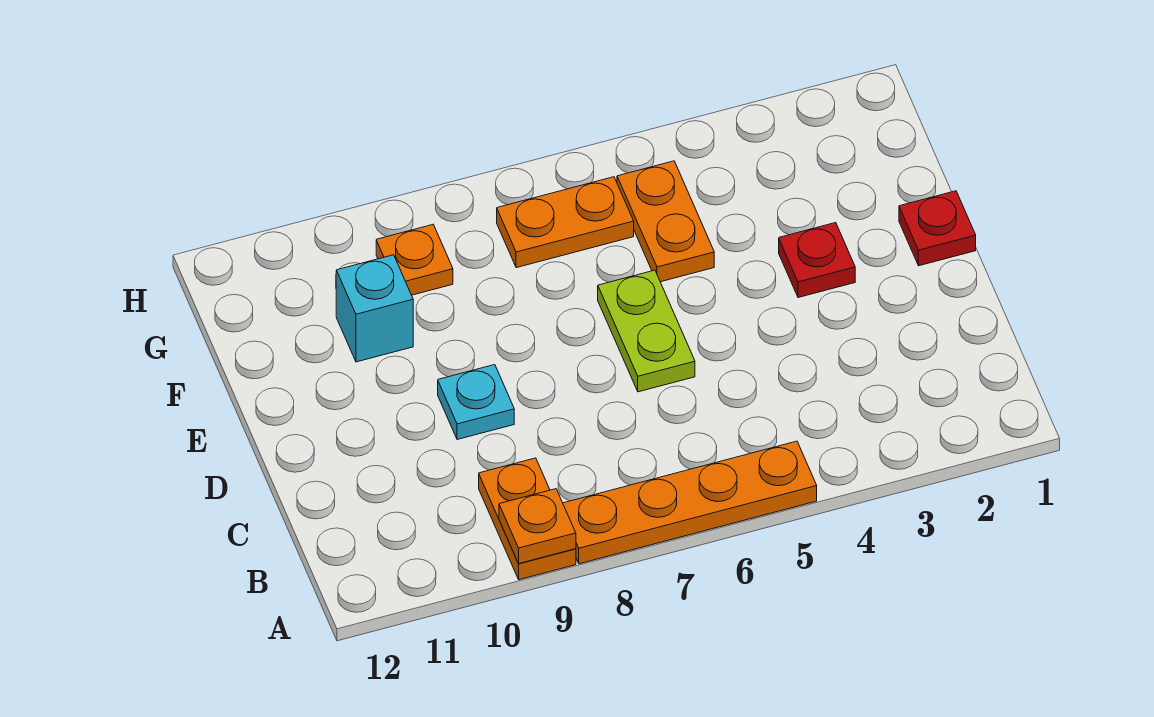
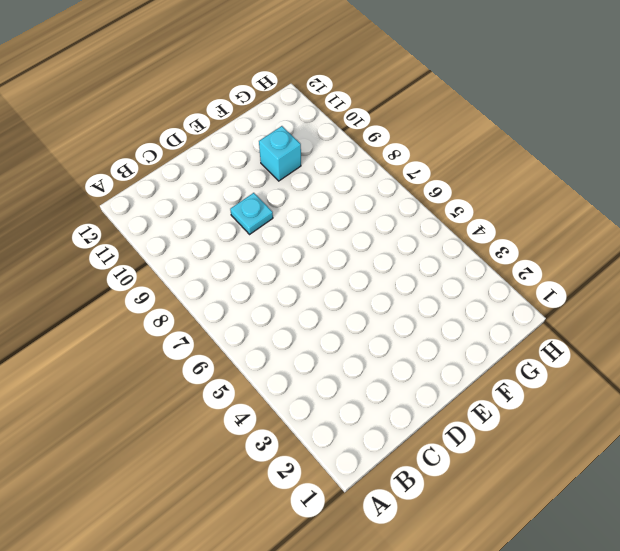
none -> orange plate A5:A8 level 1
none -> orange plate A9:B9 level 1

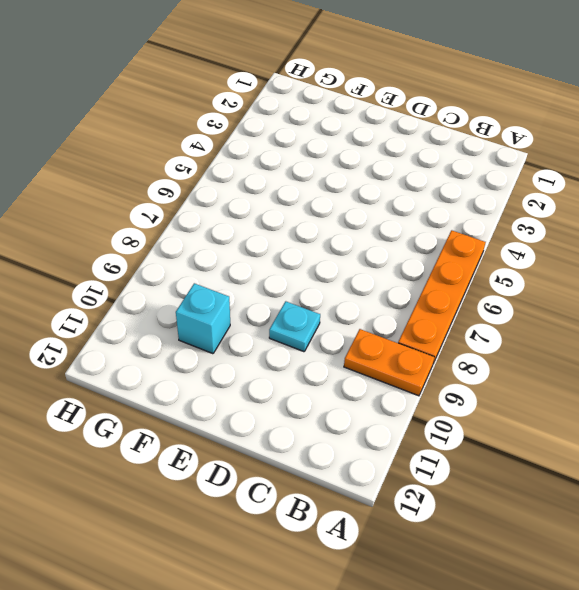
none -> lime plate D6:E6 level 1
none -> red plate E1 level 1

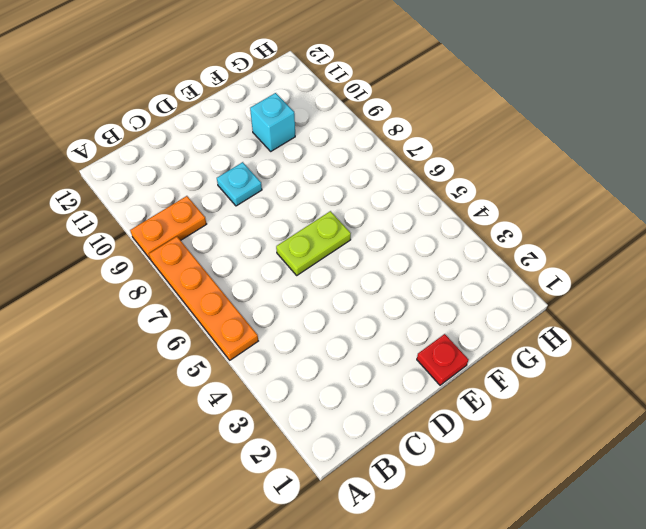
none -> red plate E3 level 1
none -> orange plate F5:G5 level 1

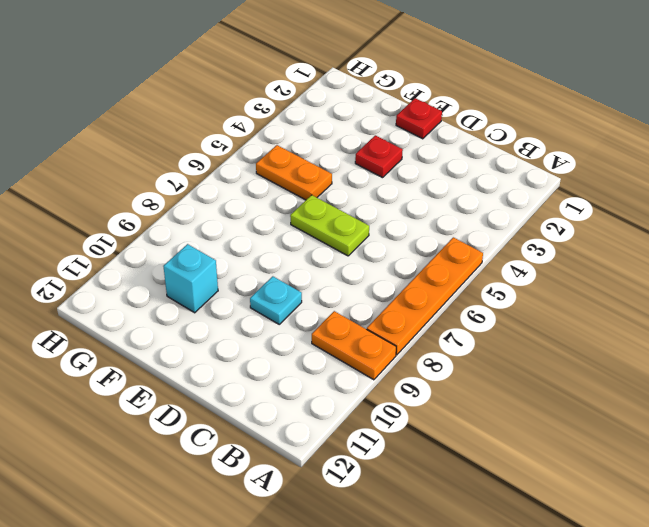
none -> orange plate G6:G7 level 1
none -> orange plate G9 level 1

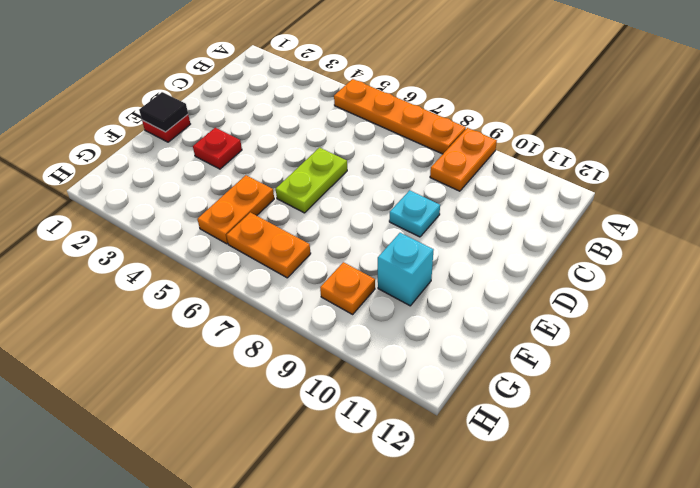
black tile E1 level 2 -> none
none -> orange plate A9 level 2

